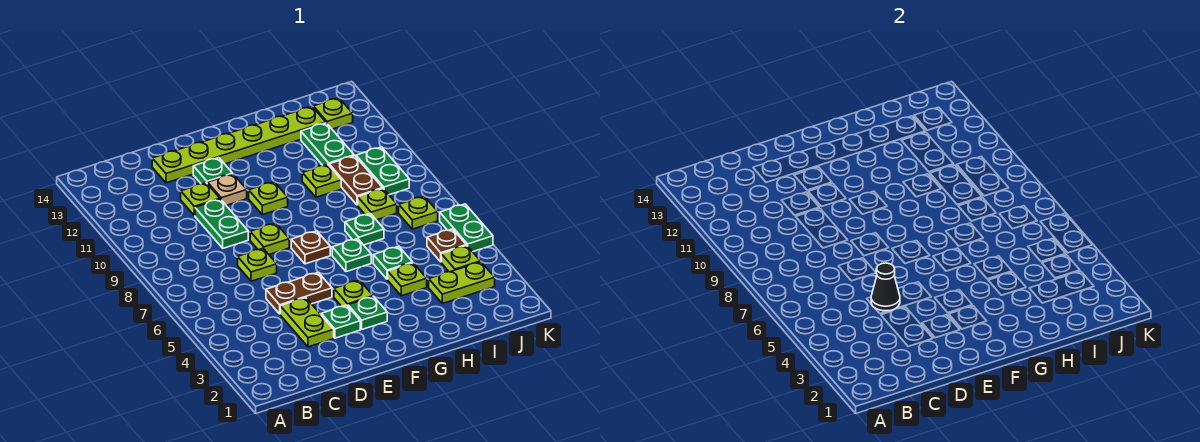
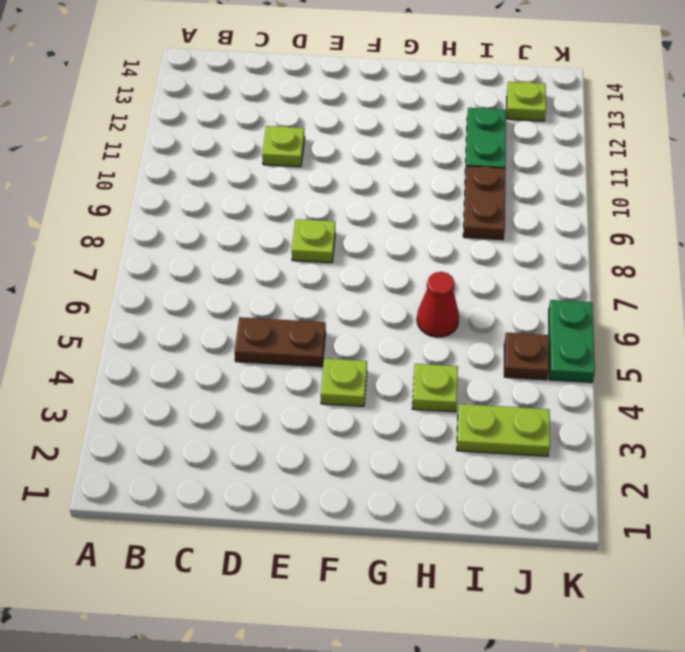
red cone H6 level 1 -> none
none -> lime plate D3:D4 level 1
none -> lime plate D7 level 1
none -> green plate D9:D10 level 1
none -> lime plate D13:I13 level 1

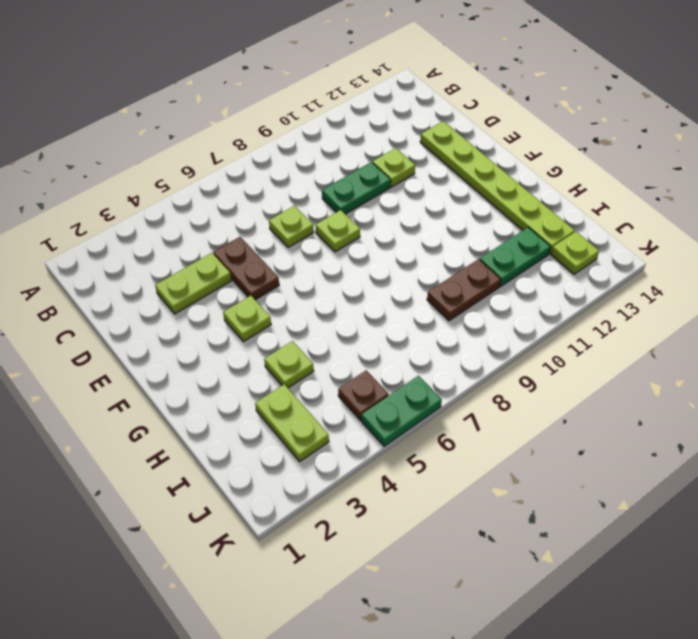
none -> green plate E3 level 1
none -> tan plate E11 level 1
none -> green plate E12 level 1
none -> green plate F3 level 1

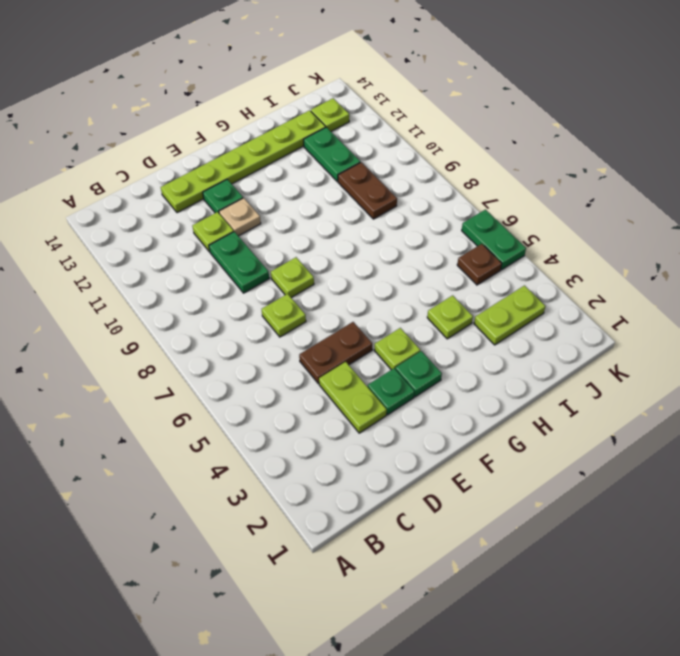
none -> brown plate F7 level 1
none -> lime plate F10 level 1
none -> green plate G6 level 1
none -> green plate H5 level 1

